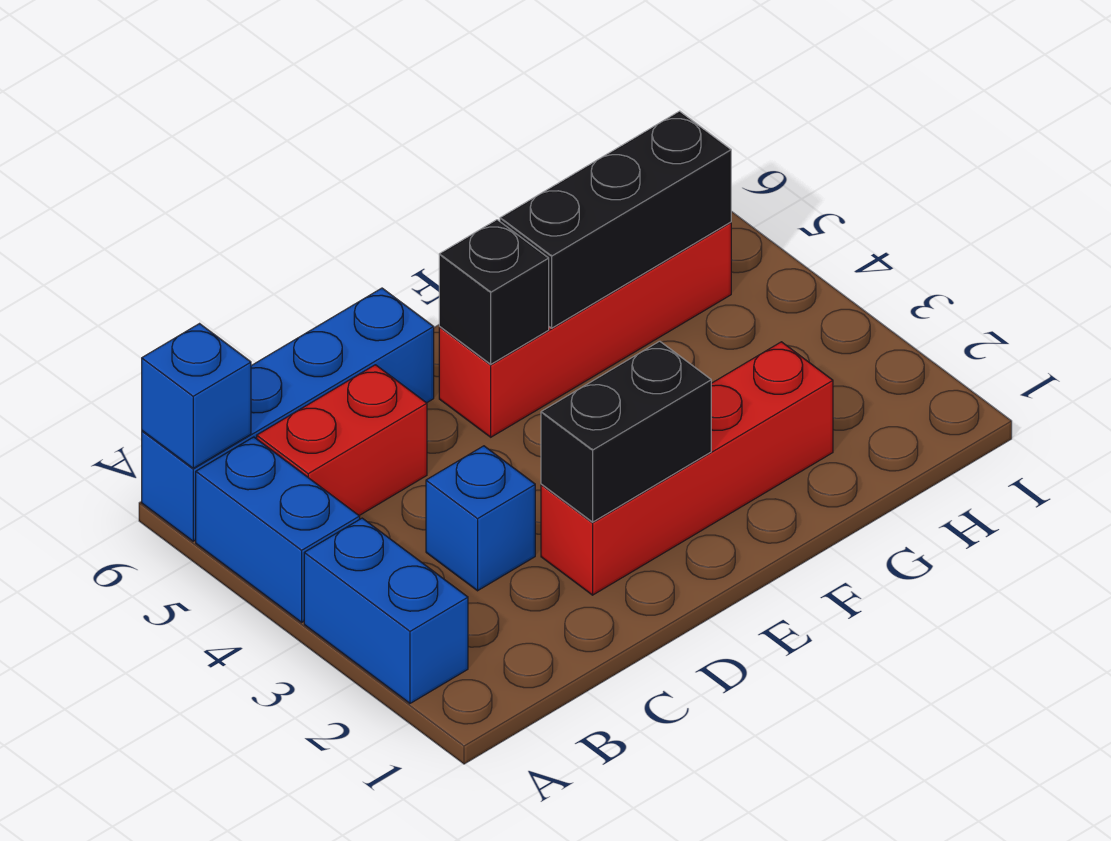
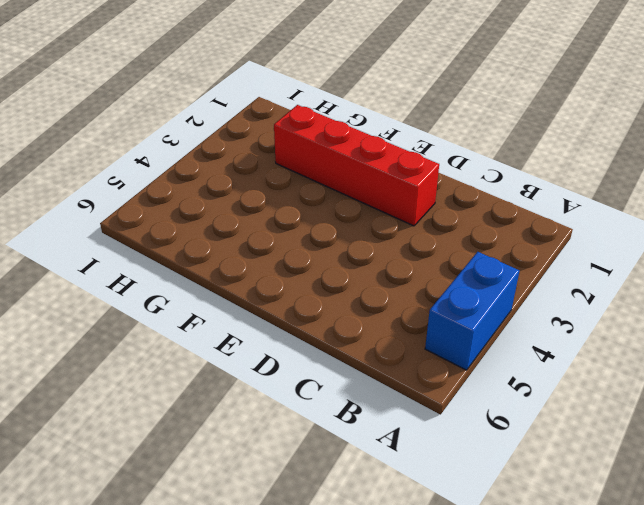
none -> blue brick A2:A3 level 1
none -> blue brick A6:D6 level 1

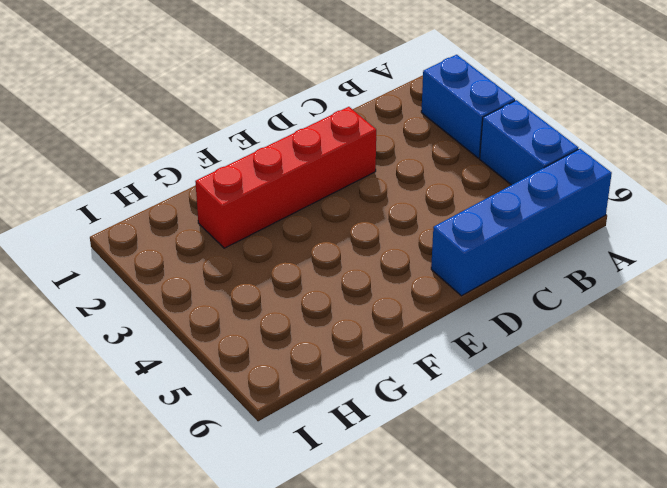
none -> red brick B5:C5 level 1
none -> blue brick C3 level 1

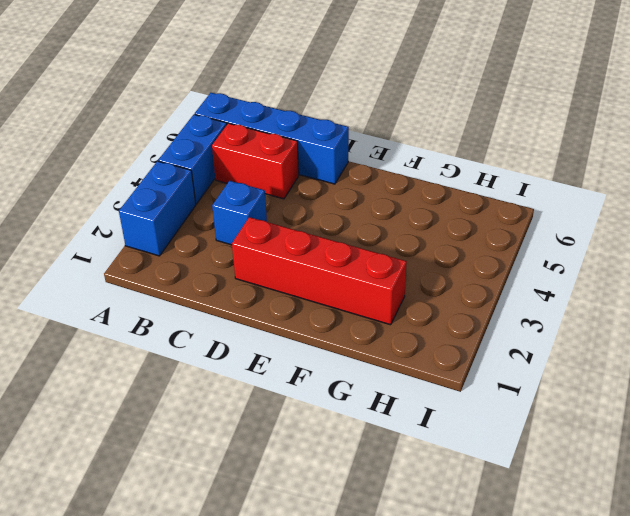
none -> red brick E5:H5 level 1
none -> blue brick A6 level 2

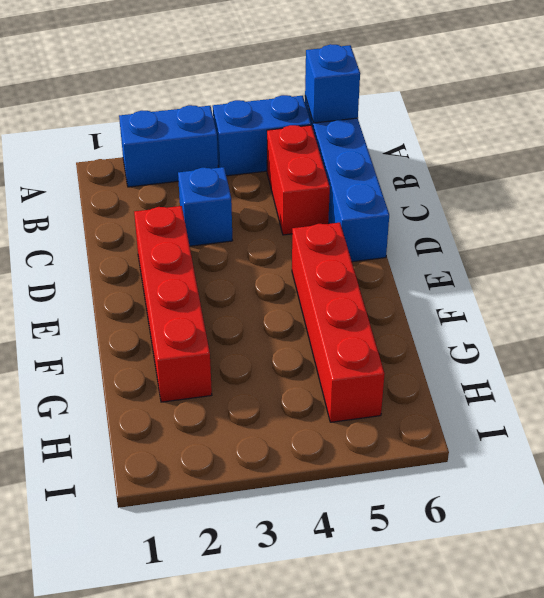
none -> black brick D2:E2 level 2
none -> black brick E5 level 2

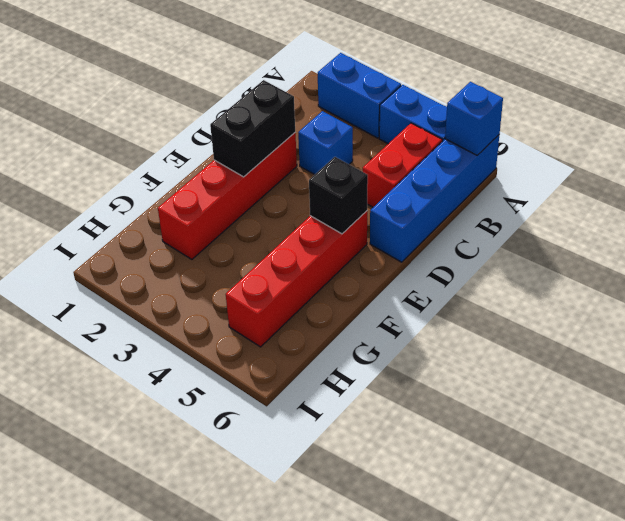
none -> black brick F5:H5 level 2

